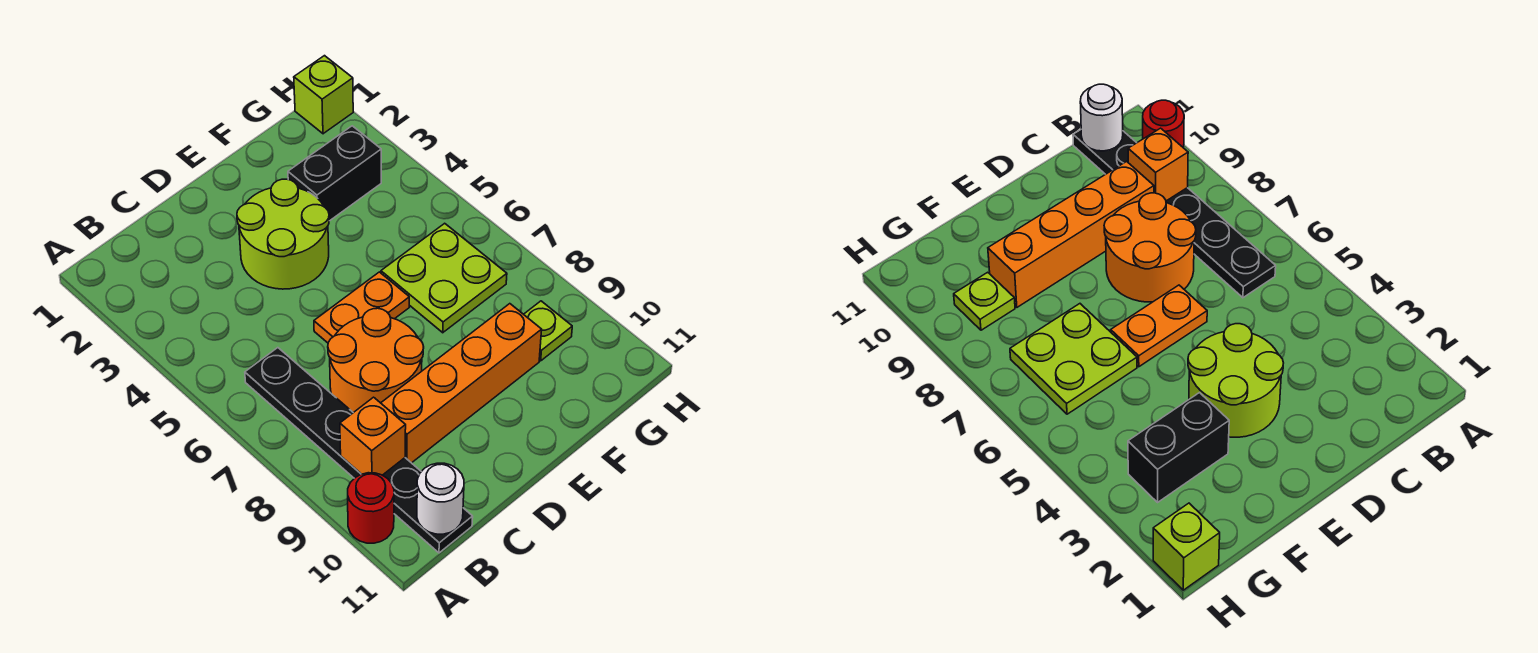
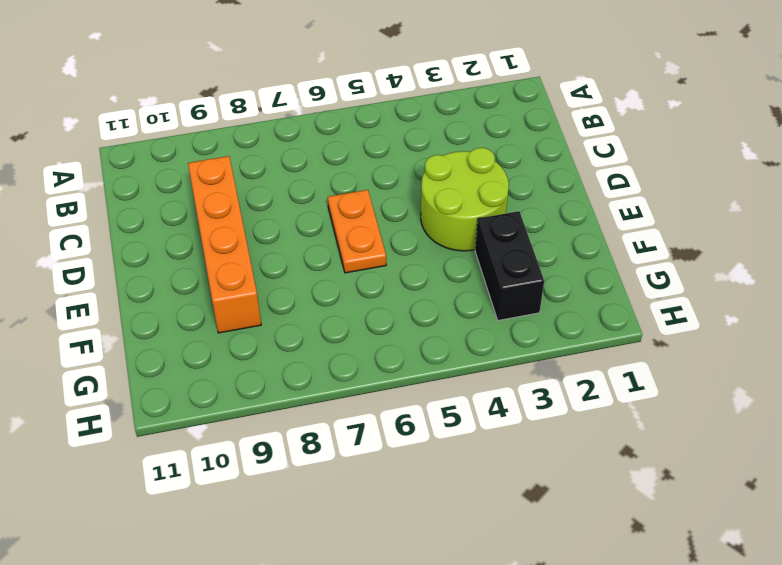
none -> red round brick A10 level 1
none -> black plate B6:B11 level 1
none -> orange round brick C7:D8 level 1

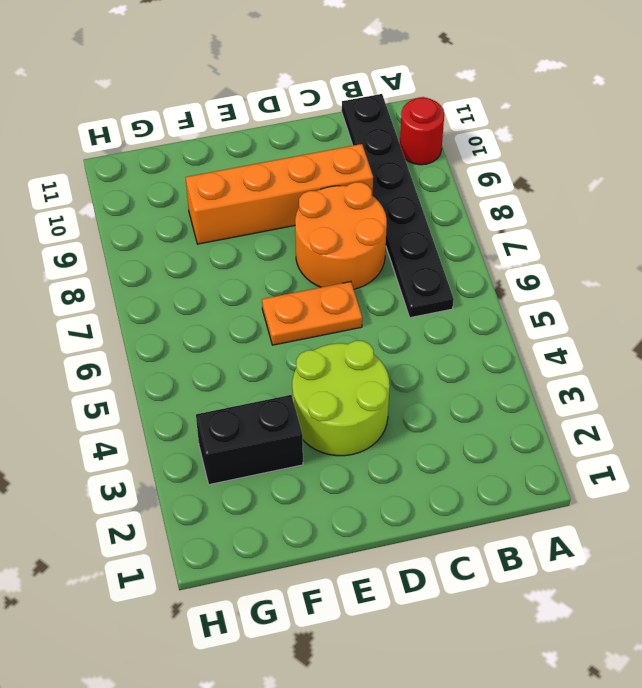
none -> lime plate F6:G7 level 1
none -> lime plate G9 level 1
none -> lime brick H1 level 1

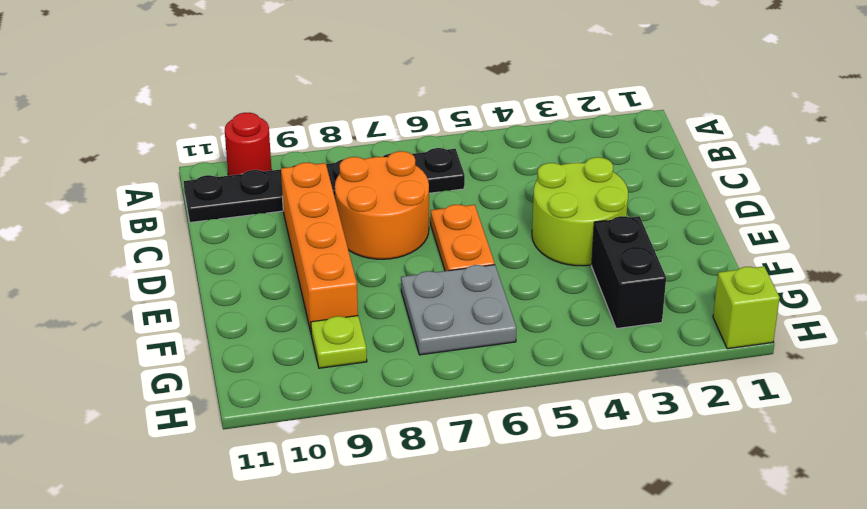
grey plate F6:G7 level 1 -> lime plate F6:G7 level 1
none -> orange brick B9 level 2
none -> white round brick B11 level 2

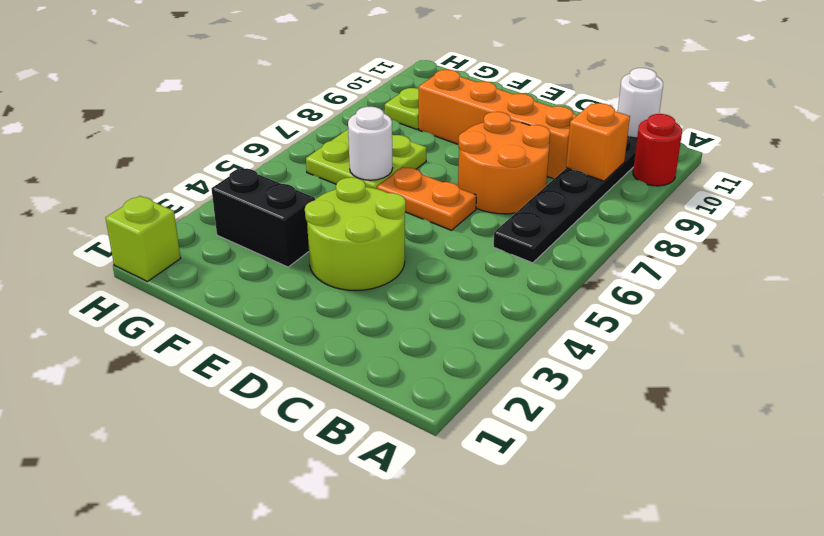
white round brick F6 level 2 -> none

